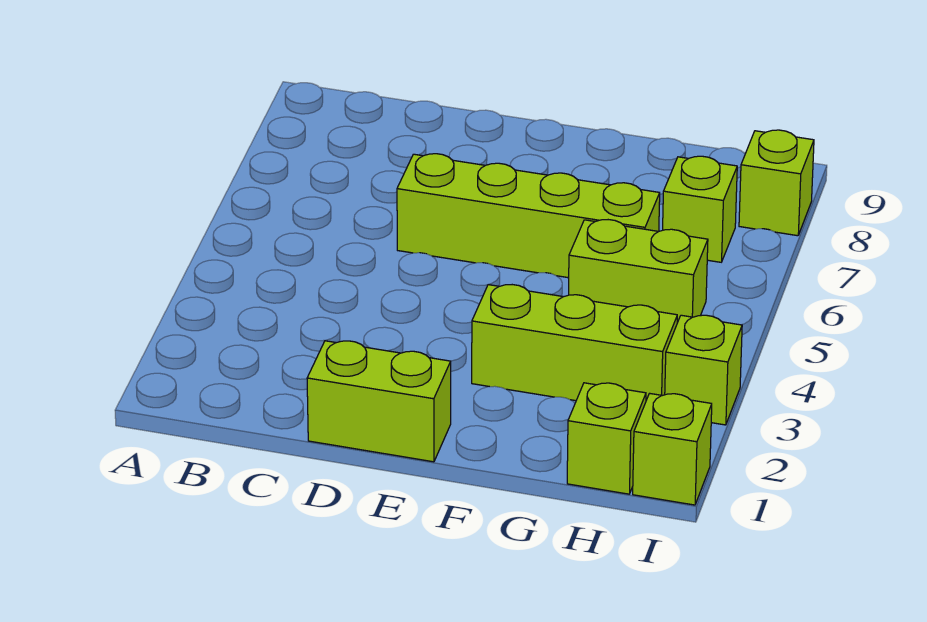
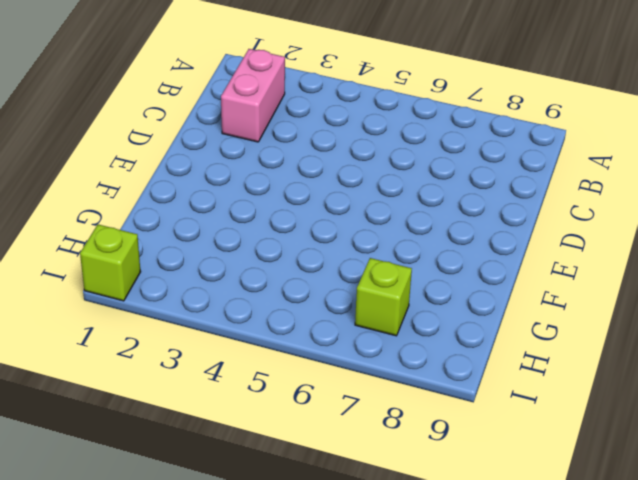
pink brick B2:C2 level 1 -> none
none -> lime brick D1:E1 level 1
none -> lime brick D6:G6 level 1

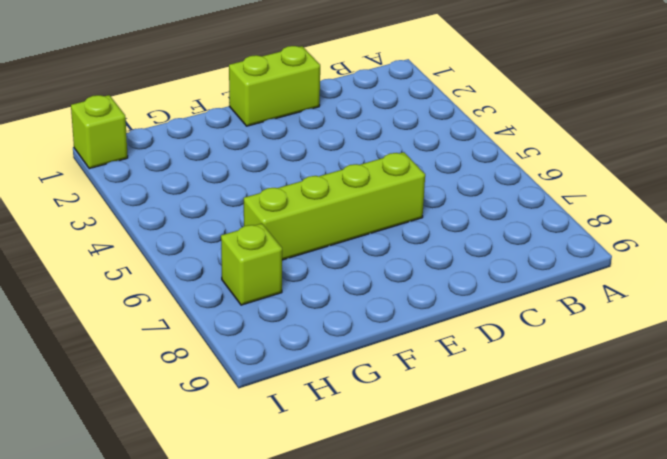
none -> lime brick F3:H3 level 1
none -> lime brick G5:H5 level 1

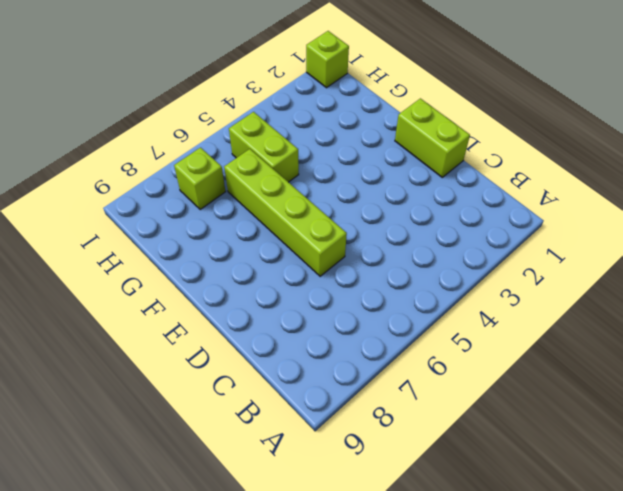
none -> lime brick F3:H3 level 1
none -> lime brick H1 level 1

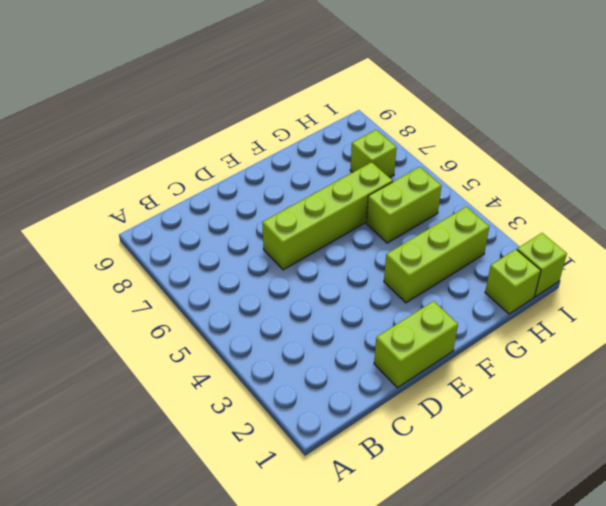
none -> lime brick I3 level 1
none -> lime brick I8 level 1

